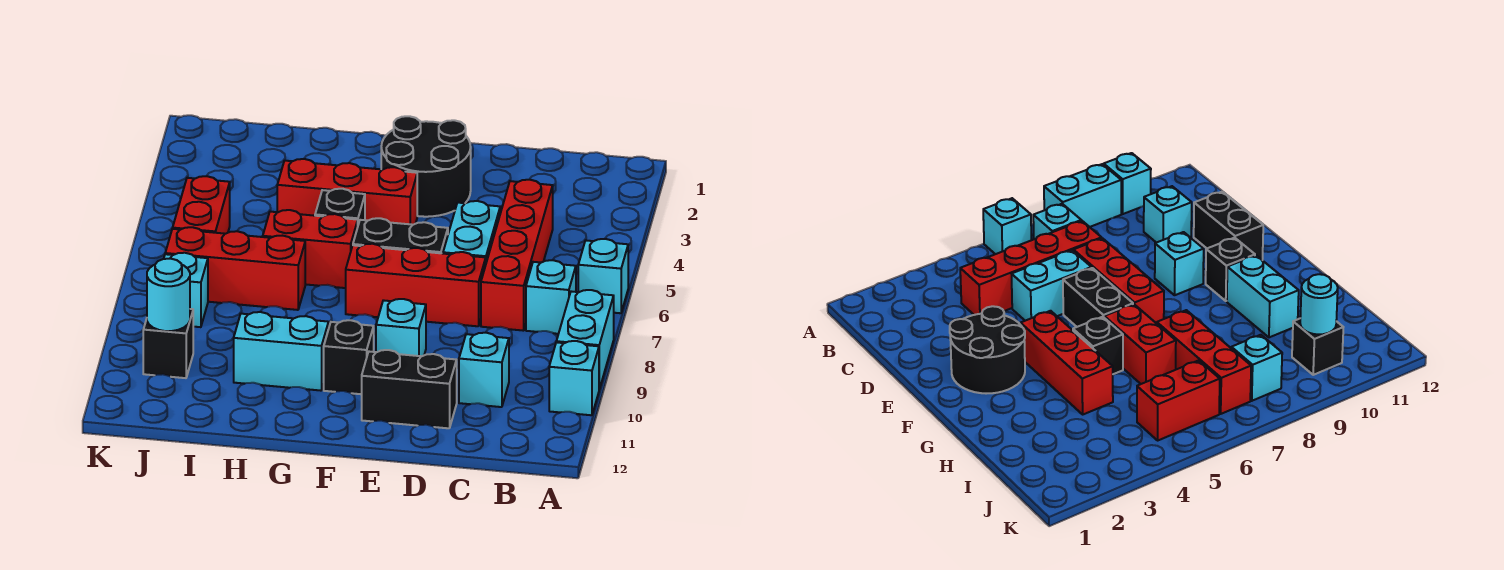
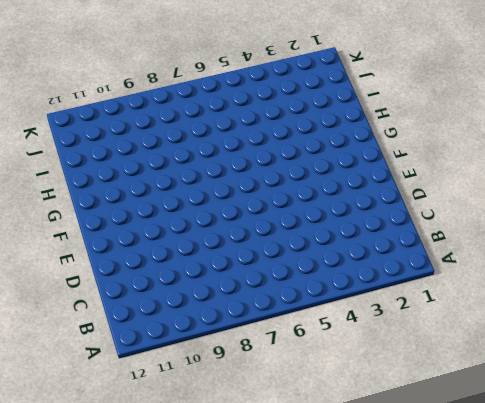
none -> cyan brick A6 level 1
none -> cyan brick A8:A9 level 1
none -> cyan brick A10 level 1

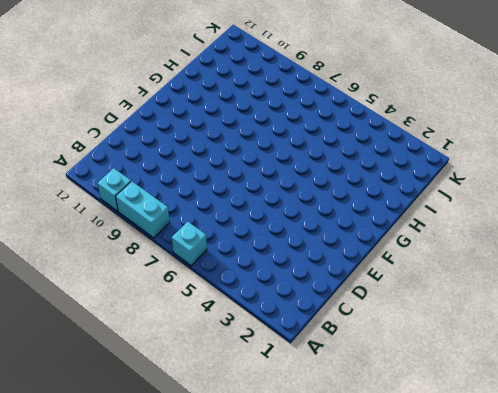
none -> cyan brick B7 level 1
none -> red brick C4:C7 level 1
none -> cyan brick C10 level 1

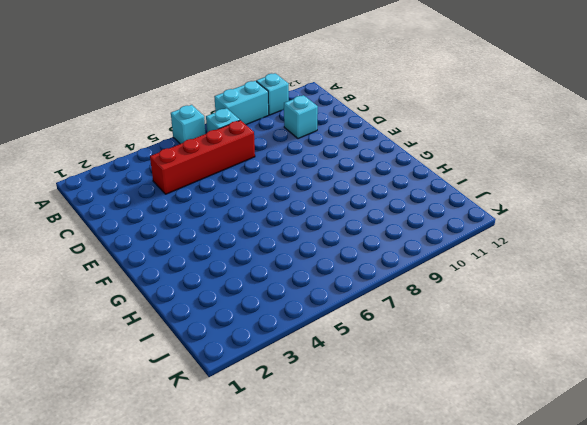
none -> cyan brick D5:D6 level 1
none -> red brick D7:F7 level 1
none -> black brick D11:E11 level 1

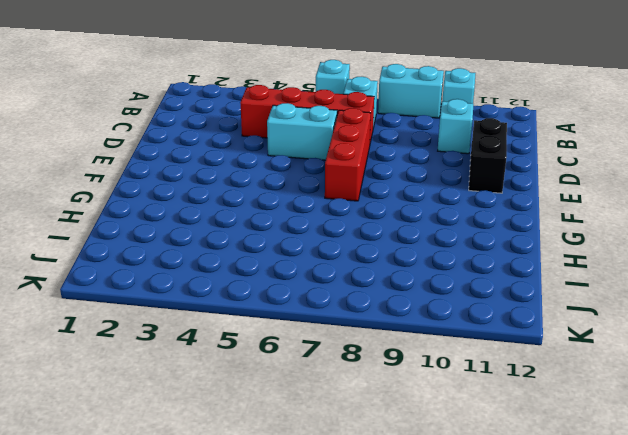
none -> black round brick E2:F3 level 1
none -> black brick E6:F6 level 1
none -> cyan brick E9 level 1

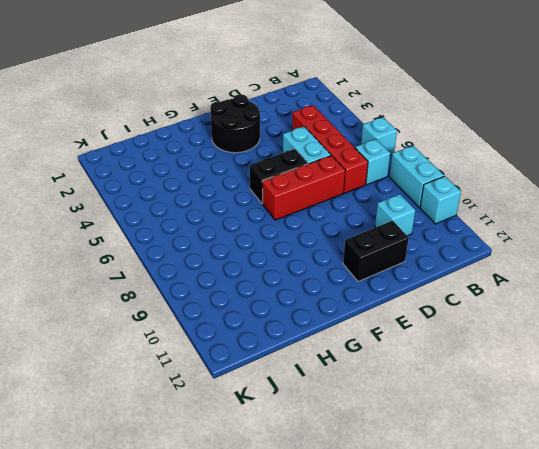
none -> cyan brick E9 level 1
none -> red brick F4:H4 level 1
none -> black brick F10 level 1

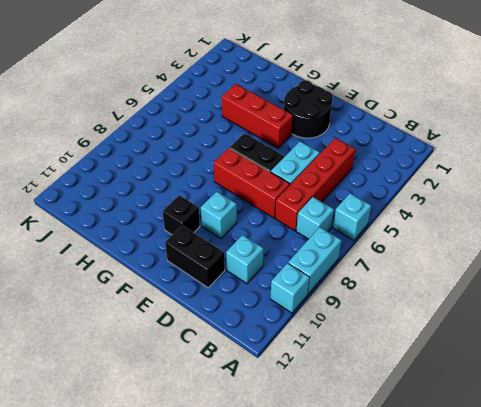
none -> black brick G5 level 1
none -> red brick G6:H6 level 1
none -> cyan brick G10:H10 level 1

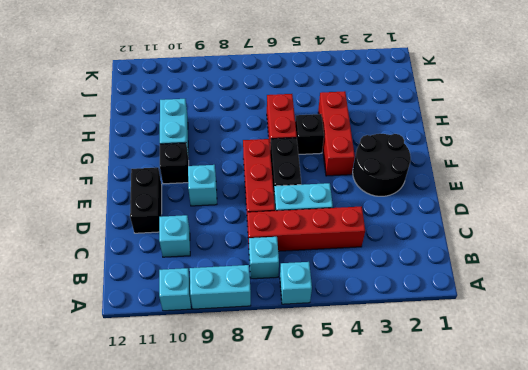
none -> red brick H7:J7 level 1
none -> red brick J5:J6 level 1
none -> cyan brick J8 level 1

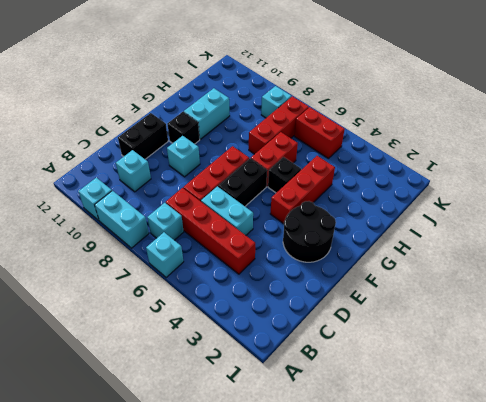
none -> black brick J10 level 1
none -> cyan round brick J10 level 2

